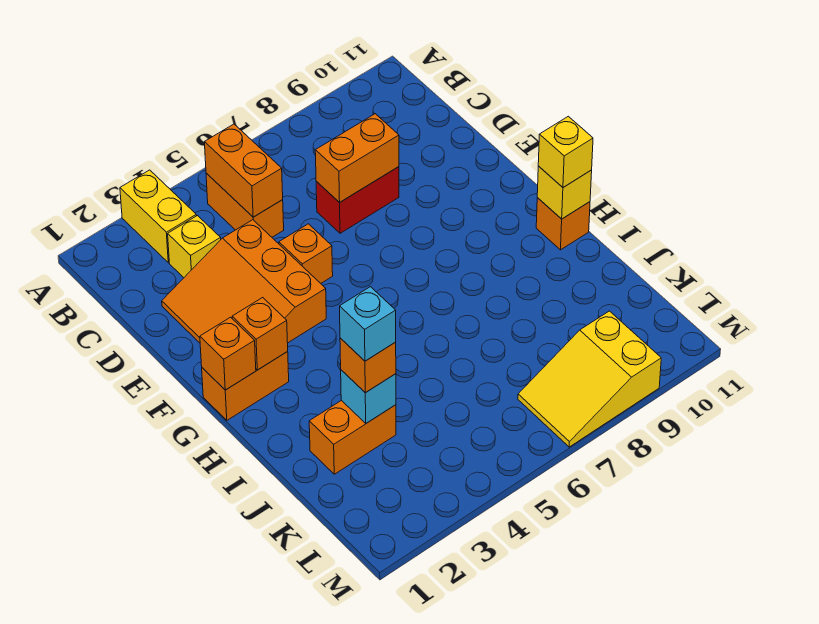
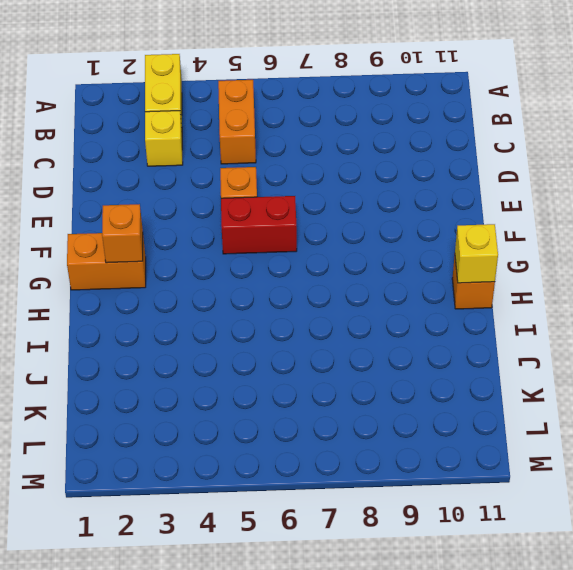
red brick F5:F6 level 1 -> red brick D7:D8 level 1
none -> orange slope D2:F4 level 1 top 4
none -> orange brick J2:J3 level 1
none -> yellow slope L7:M9 level 1 top 9

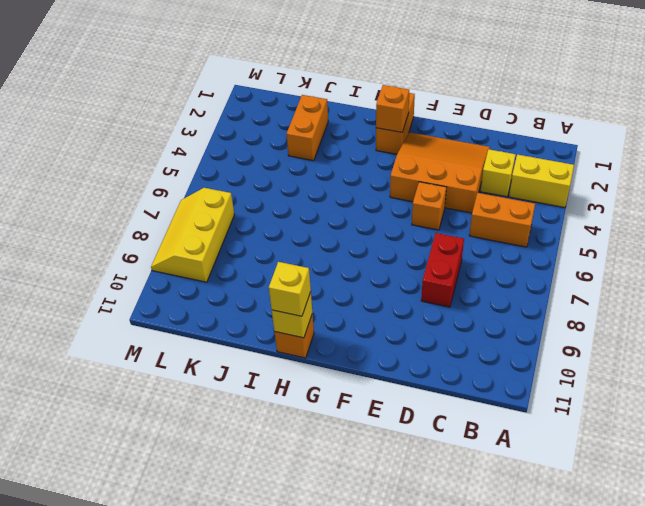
yellow slope L7:M9 level 1 top L -> yellow slope L7:M9 level 1 top 9
none -> orange brick B5:C5 level 2
none -> orange brick D7:D8 level 2
none -> orange brick G1 level 2

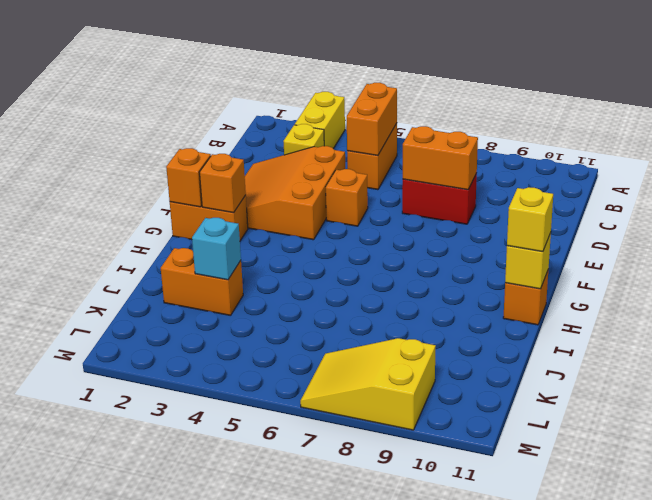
none -> orange brick J3 level 3
none -> cyan brick J3 level 4

